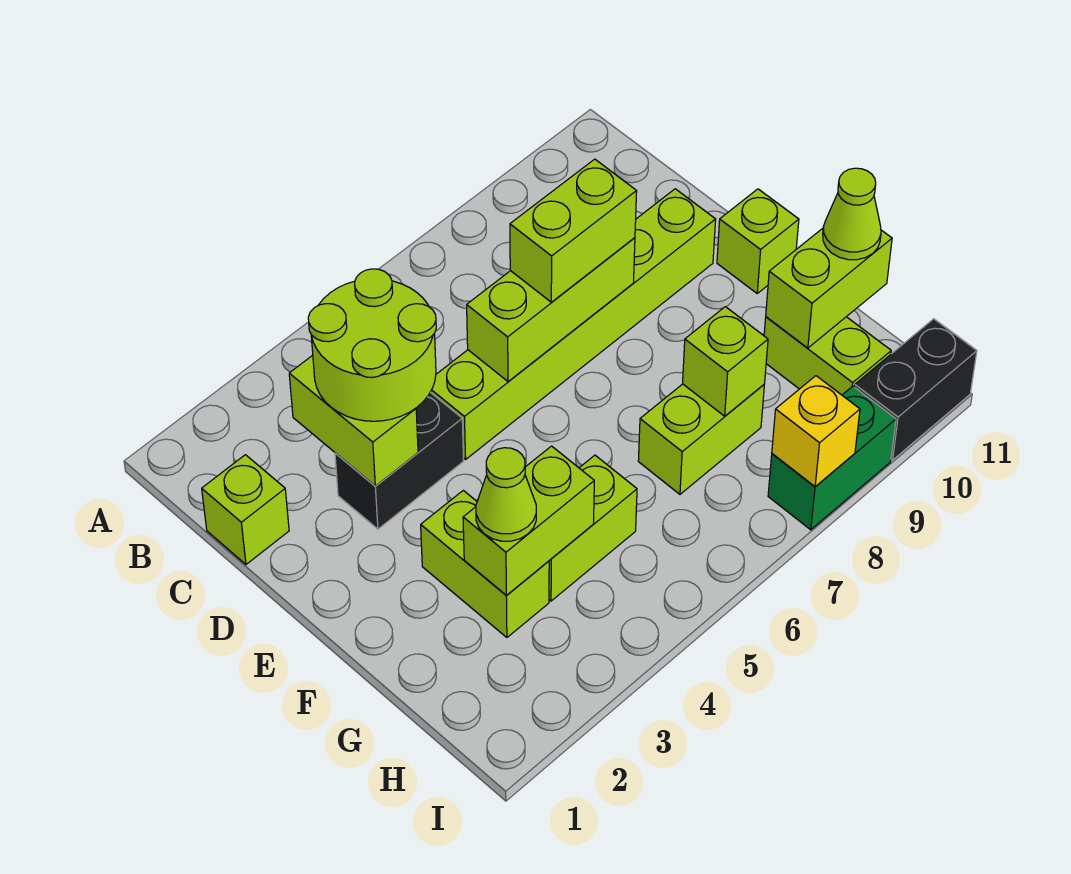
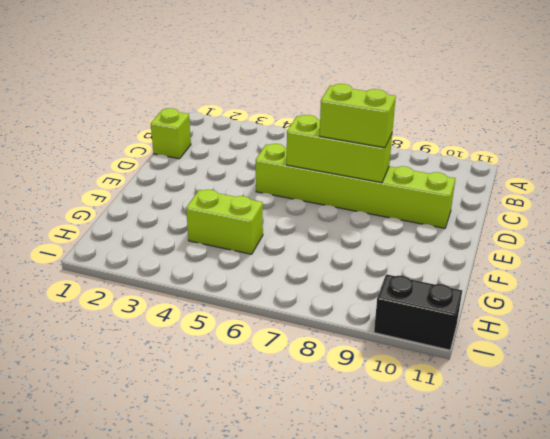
none -> black brick D3:D4 level 1
none -> lime brick E11 level 1
none -> lime brick F3:G3 level 1

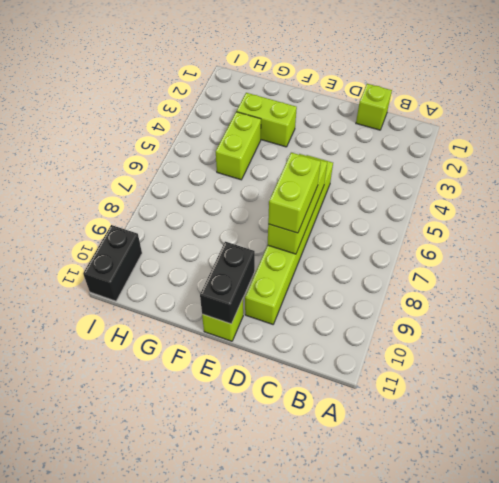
black brick E10:E11 level 2 -> black brick D3:D4 level 1
none -> lime brick G7:G8 level 1
none -> lime brick G10:H10 level 1
none -> green brick I8:I9 level 1

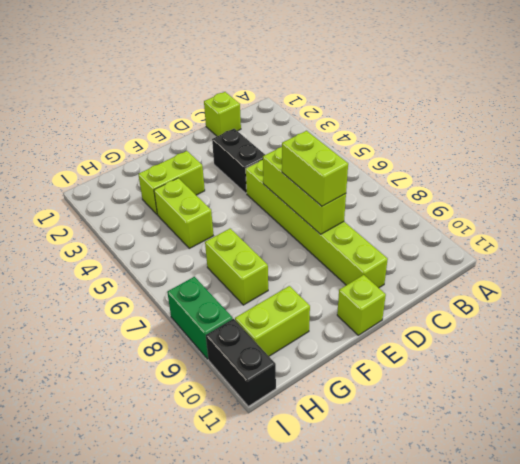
none -> lime brick C3:D3 level 2
none -> lime brick G3:G4 level 2
none -> lime brick G8 level 2

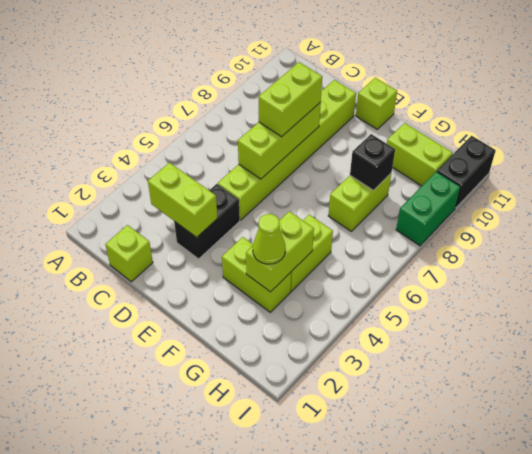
black brick G8 level 2 -> lime brick G8 level 2
none -> lime brick G10:G11 level 2
none -> yellow brick I8 level 2
none -> lime round brick C3:D4 level 3

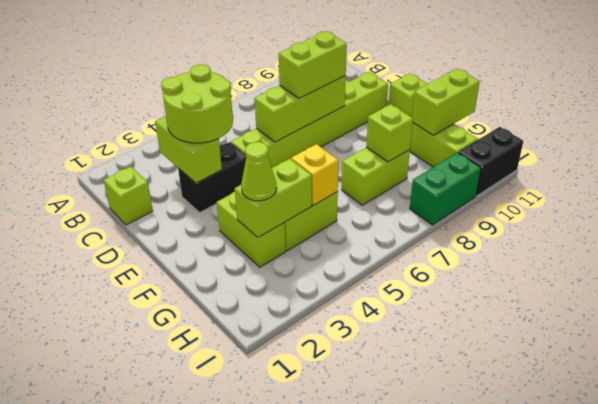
yellow brick G5 level 2 -> yellow brick I8 level 2
none -> lime cone G11 level 3

